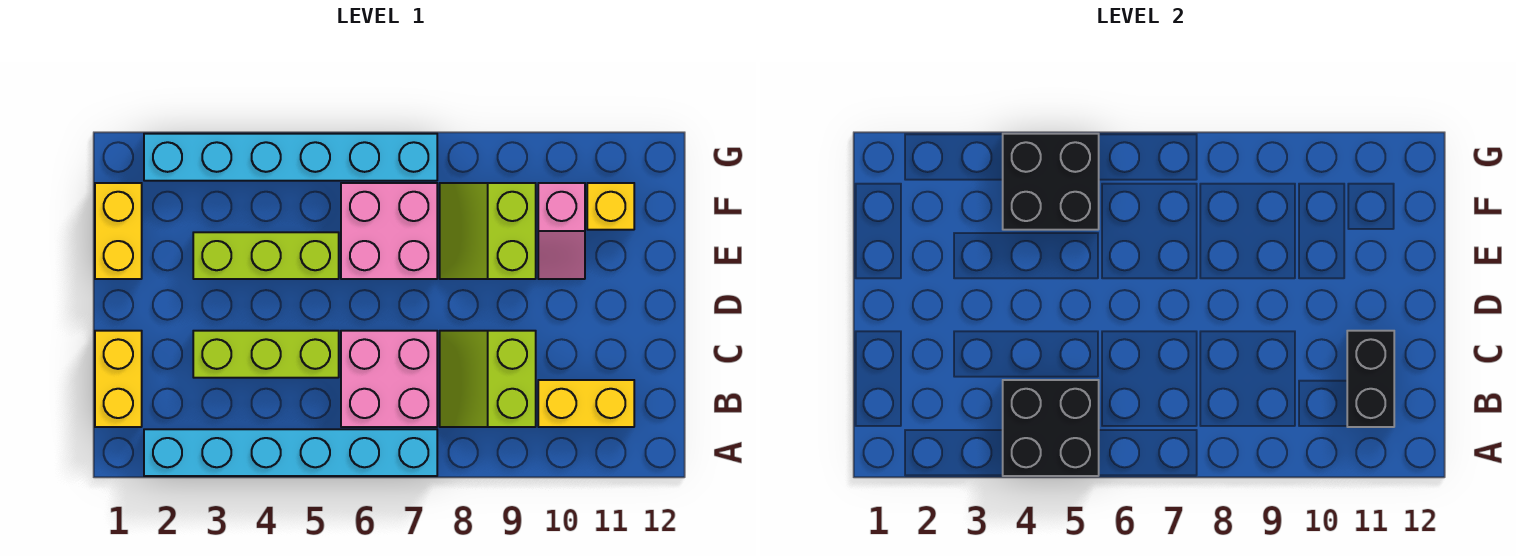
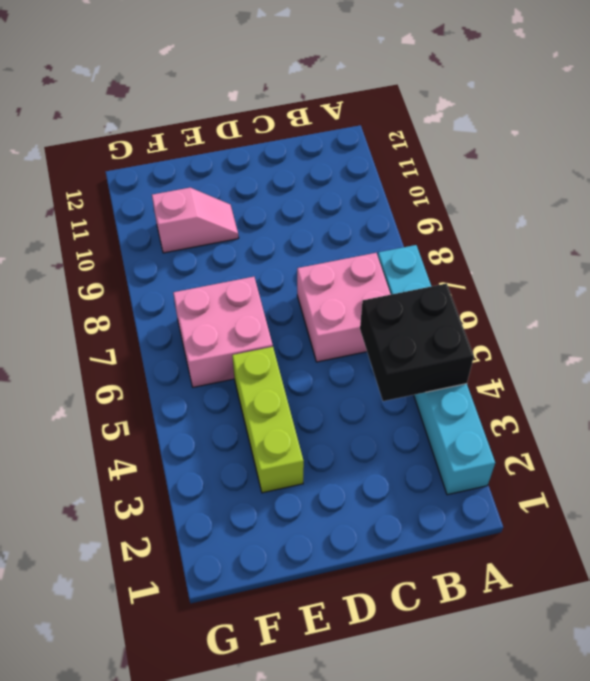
none -> yellow brick B1:C1 level 1
none -> lime slope B8:C9 level 1 top 9
none -> yellow brick B10:B11 level 1

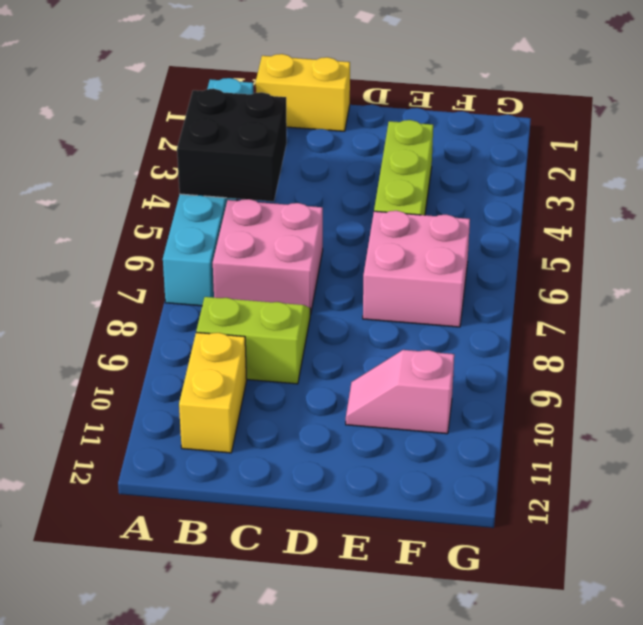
none -> lime brick C3:C5 level 1
none -> yellow brick E1:F1 level 1
none -> lime slope E8:F9 level 1 top 9

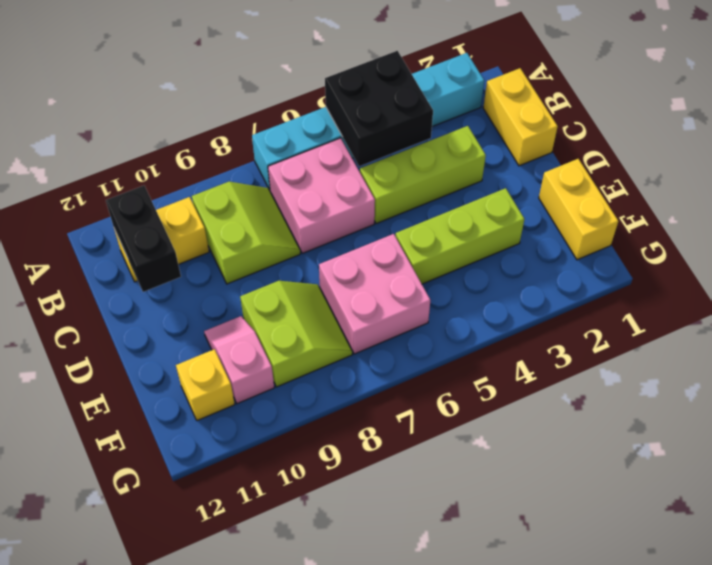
none -> cyan brick G2:G7 level 1
none -> black brick F4:G5 level 2

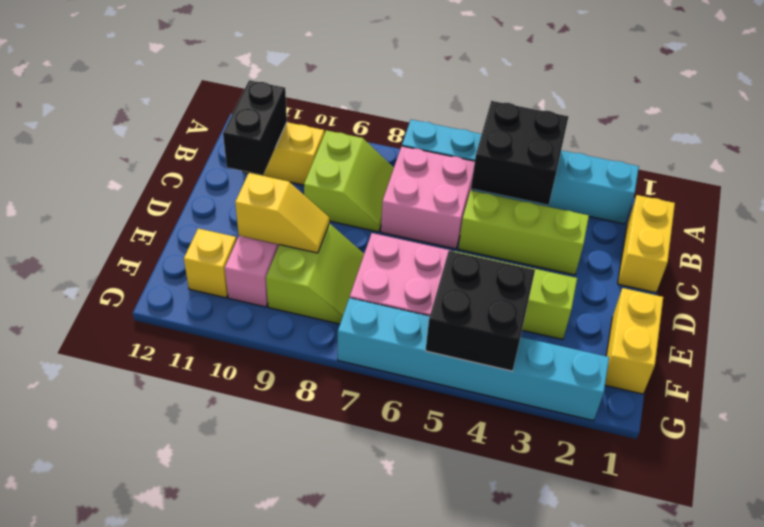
yellow slope E9:E10 level 2 top 10 -> none

